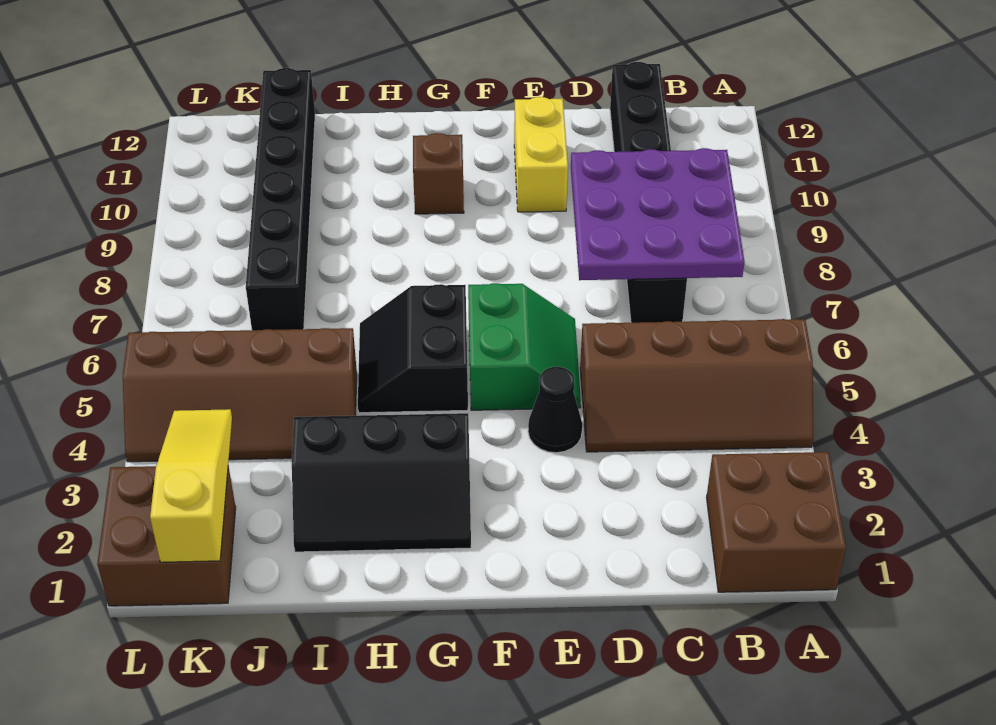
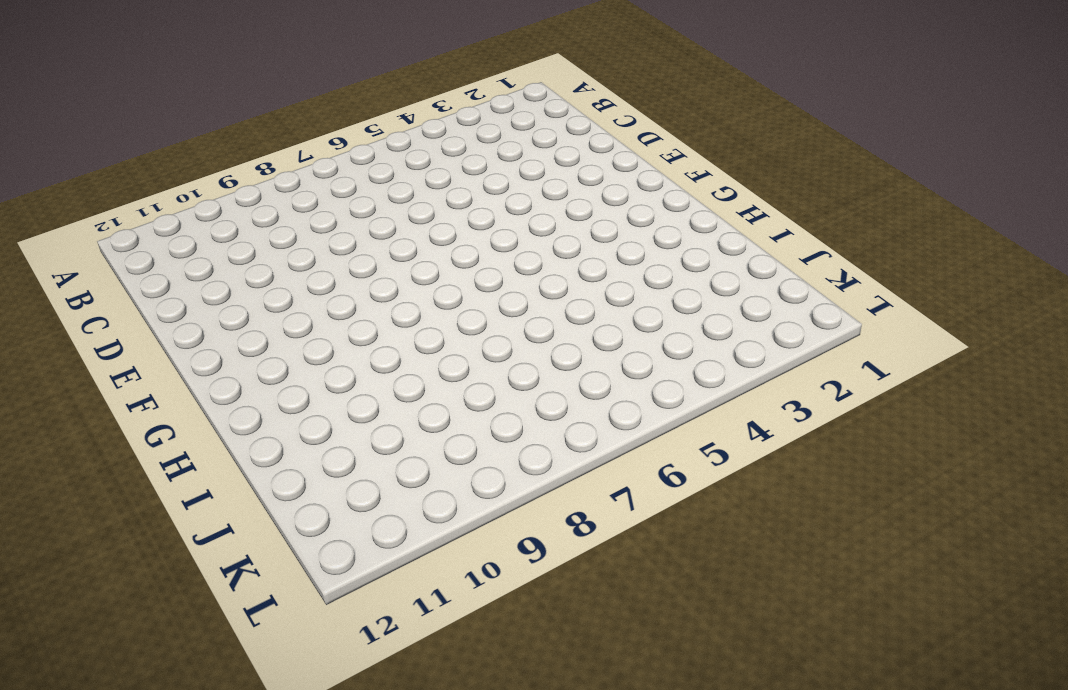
none -> brown brick A1:B2 level 1
none -> brown slope A4:D5 level 1 top 5
none -> black brick C7:C12 level 1

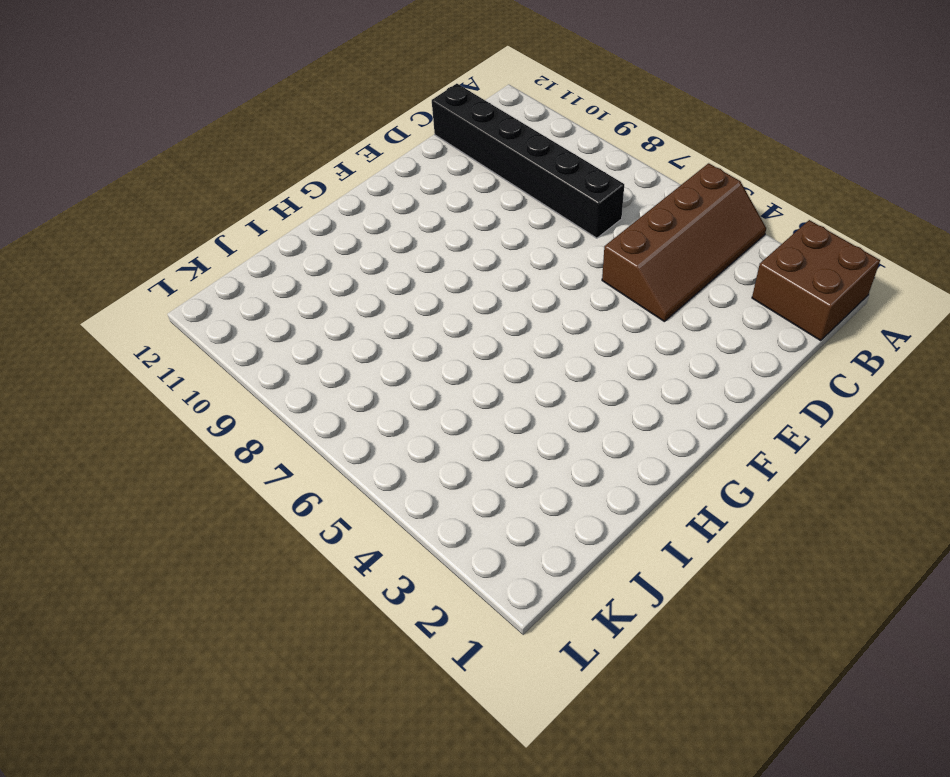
none -> black cone E4 level 1
none -> green slope E5:F6 level 1 top F
none -> yellow brick E10:E11 level 1

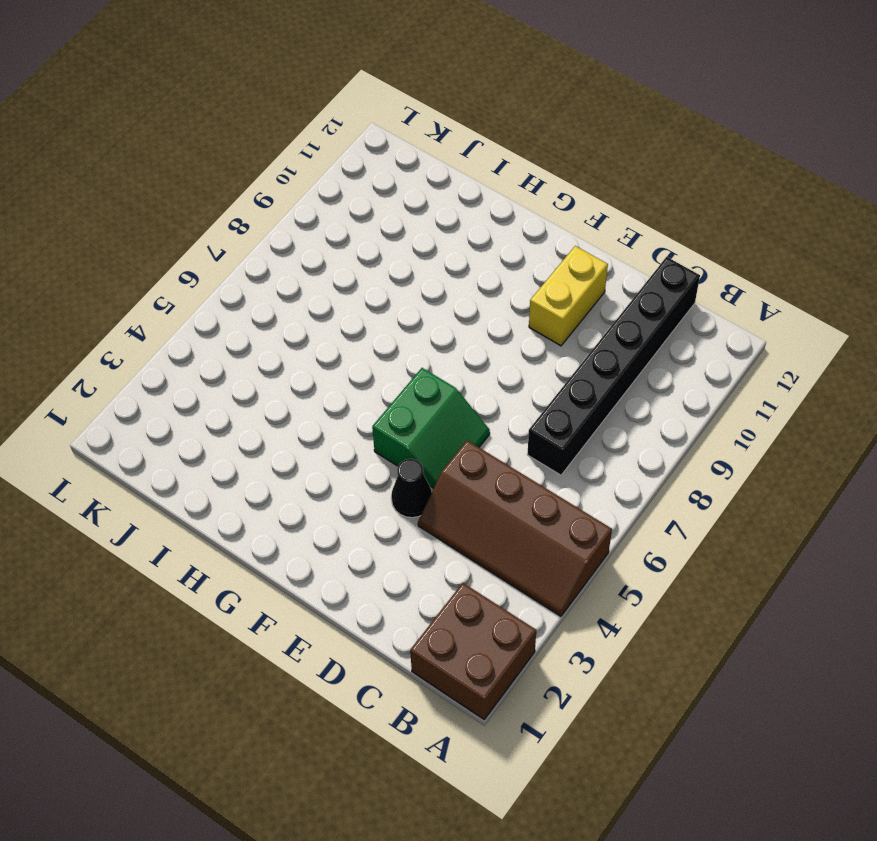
none -> black slope G2:I3 level 1 top 3
none -> black slope G5:H6 level 1 top G
none -> brown brick G10 level 1

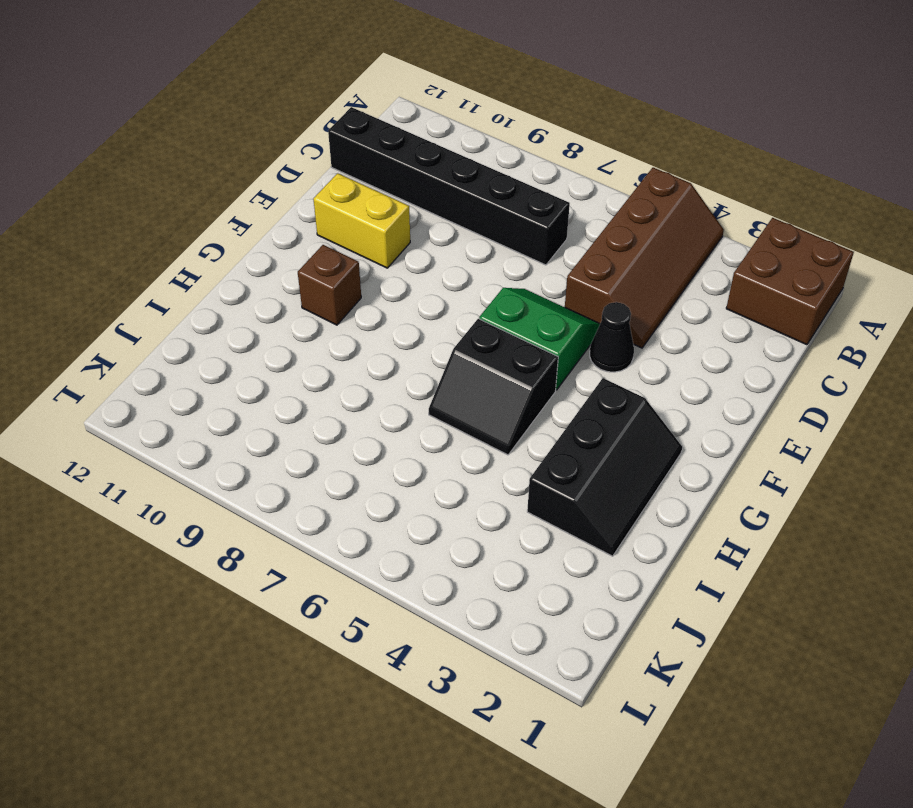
none -> brown slope I4:L5 level 1 top 5
none -> black brick J7:J12 level 1
none -> brown brick K1:L2 level 1

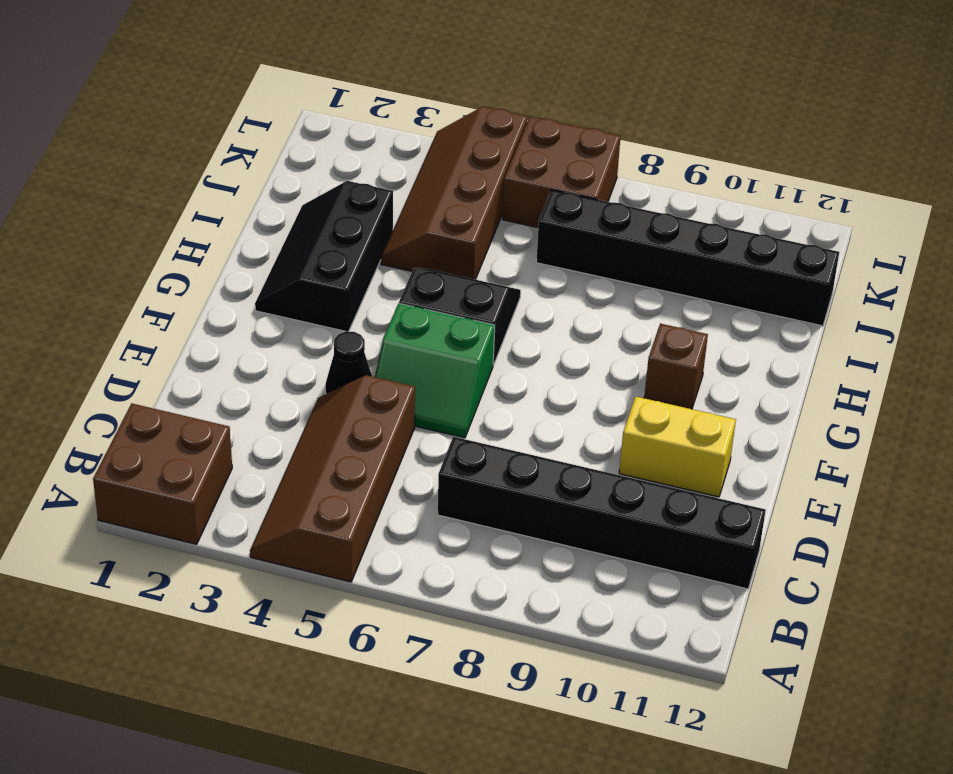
brown brick K6:L7 level 1 -> brown brick K1:L2 level 1
none -> purple plate B7:D9 level 2
none -> yellow slope K1:K3 level 2 top 1

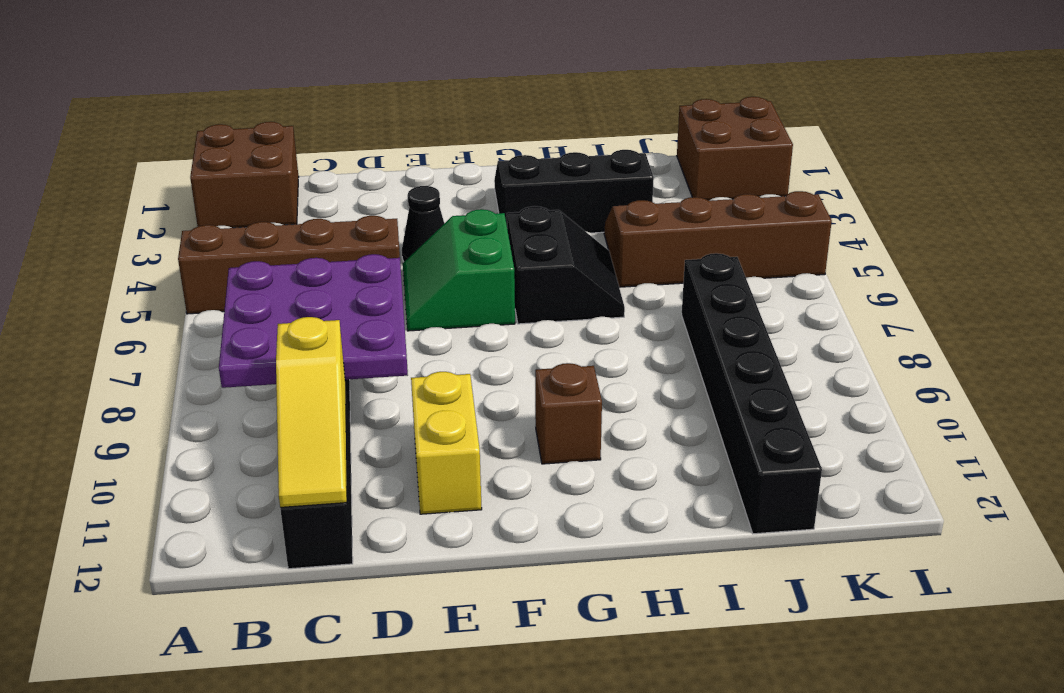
yellow slope C10:C12 level 2 top 10 -> yellow slope K1:K3 level 2 top 1

